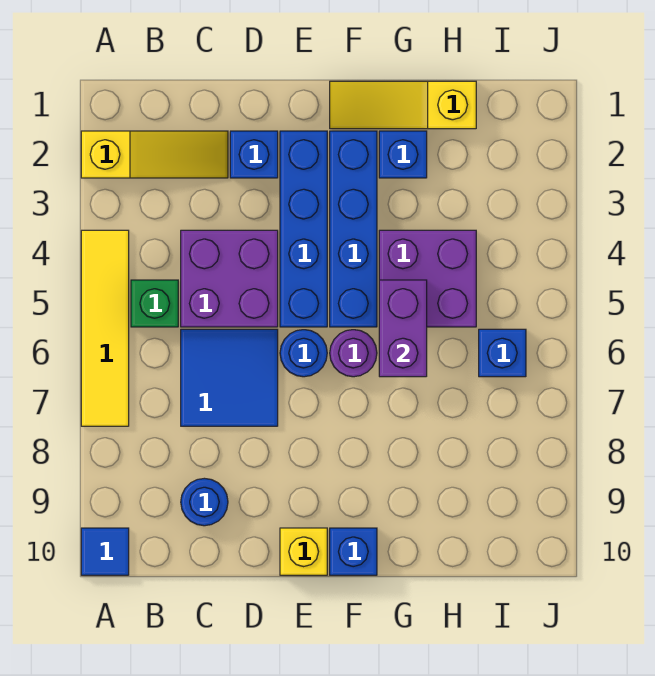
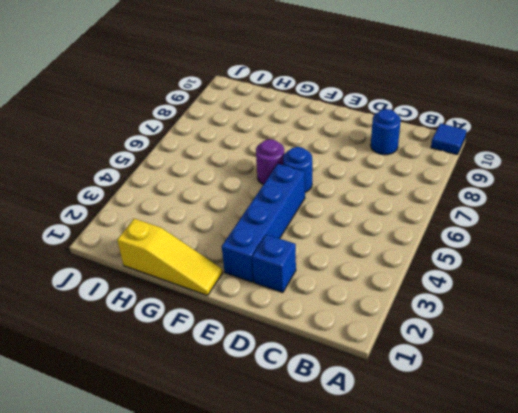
none -> yellow slope A2:C2 level 1 top A
none -> yellow tile A4:A7 level 1
none -> green brick B5 level 1

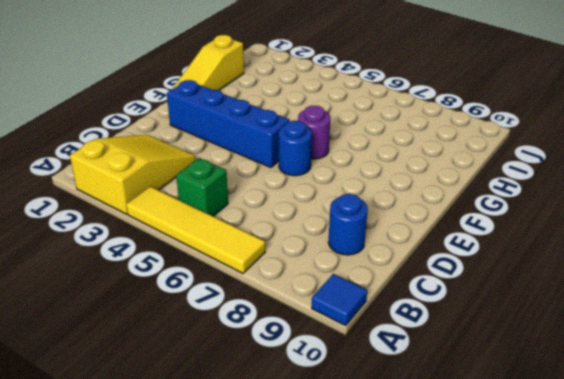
yellow slope A2:C3 level 1 top A -> yellow slope A2:C2 level 1 top A
none -> purple brick C4:D5 level 1
none -> blue tile C6:D7 level 1
none -> blue brick D2 level 1

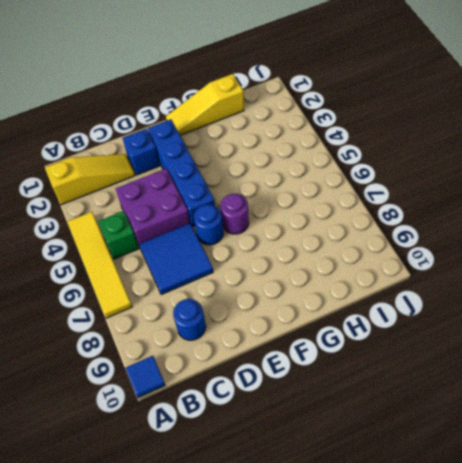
none -> yellow brick E10 level 1
none -> blue brick F2:F5 level 1
none -> blue brick F10 level 1

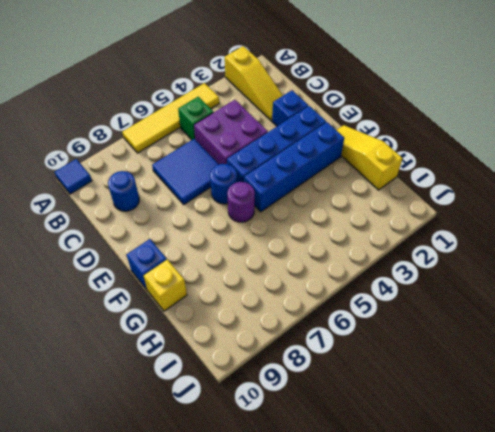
yellow brick G10 level 1 -> yellow brick E10 level 1
none -> blue brick G2 level 1
none -> purple brick G4:H5 level 1
none -> blue brick I6 level 1

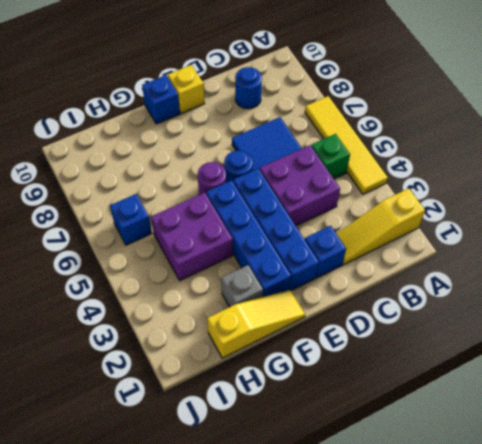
grey brick G2 level 1 -> blue brick G2 level 1
none -> blue tile A10 level 1
none -> purple brick G5:G6 level 2

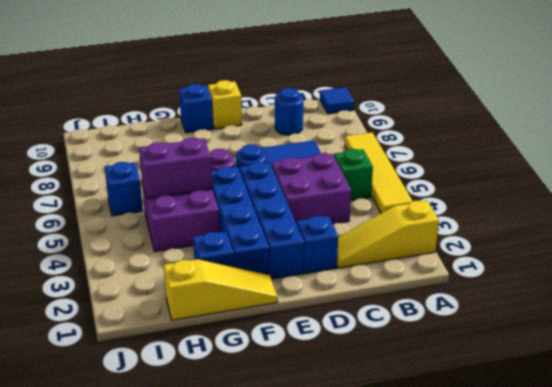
purple brick G5:H5 level 2 -> purple brick G5:G6 level 2

